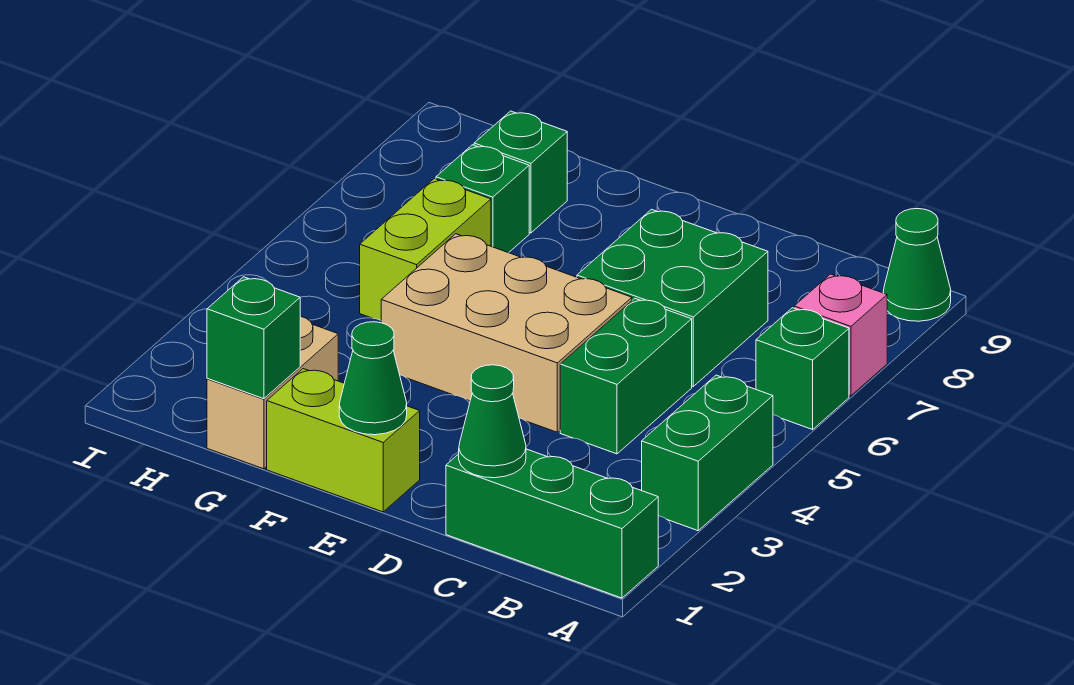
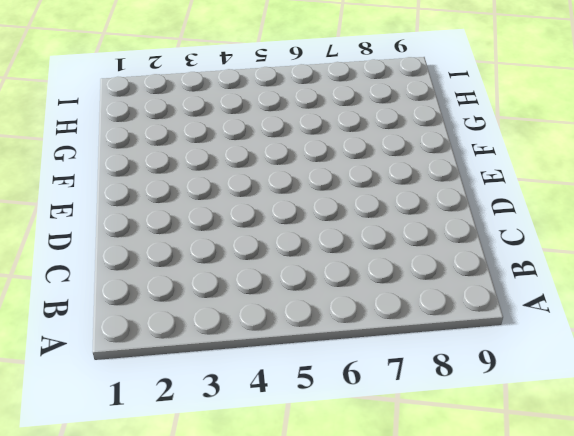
none -> green brick A1:C1 level 1
none -> green brick A3:A4 level 1
none -> green brick A6 level 1

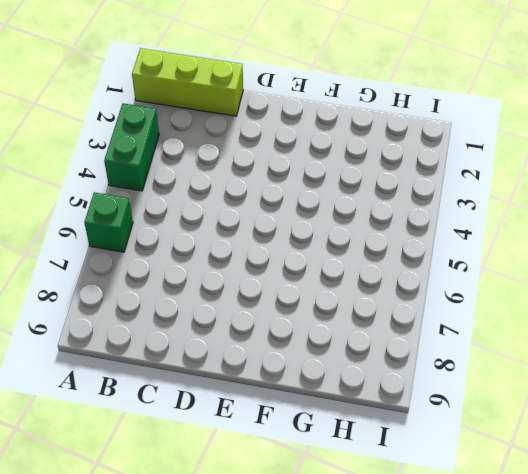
lime brick A1:C1 level 1 -> green brick A1:C1 level 1
none -> pink brick A7 level 1
none -> green cone A9 level 1
none -> green brick C4:C5 level 1

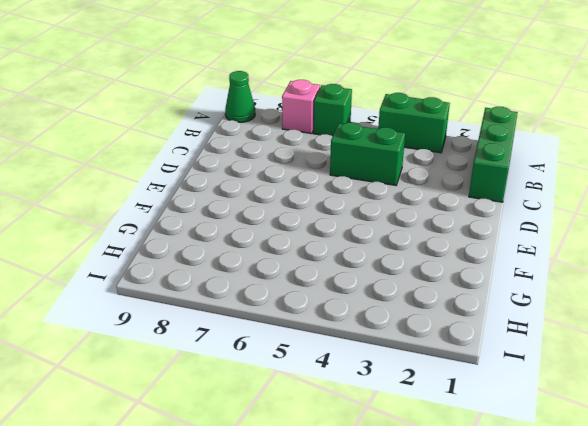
none -> green brick C6:D7 level 1
none -> tan brick D4:F5 level 1
none -> lime brick E1:F1 level 1

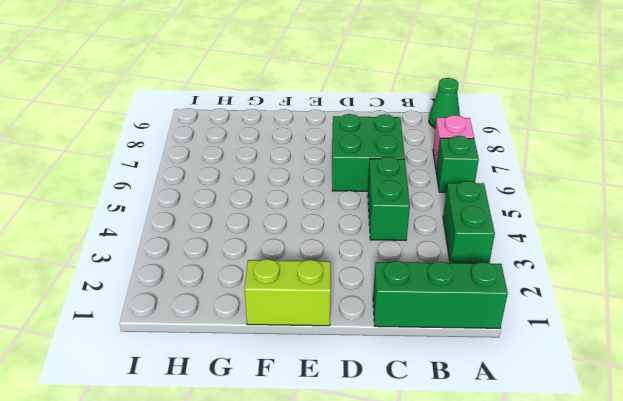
none -> tan brick D4:F5 level 1
none -> tan brick G1:G2 level 1
none -> lime brick G5:G6 level 1

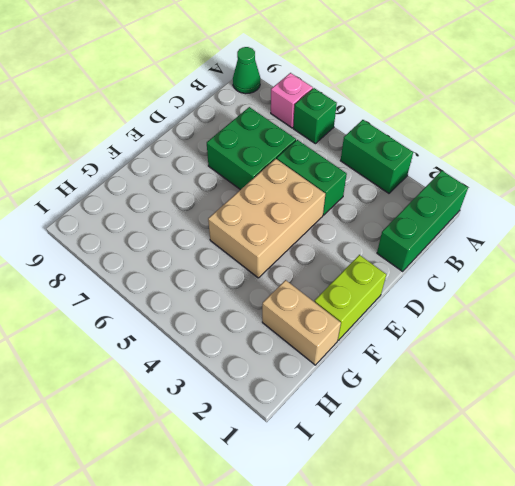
none -> lime brick G5:G6 level 1
none -> green brick G7 level 1
none -> green brick G8 level 1

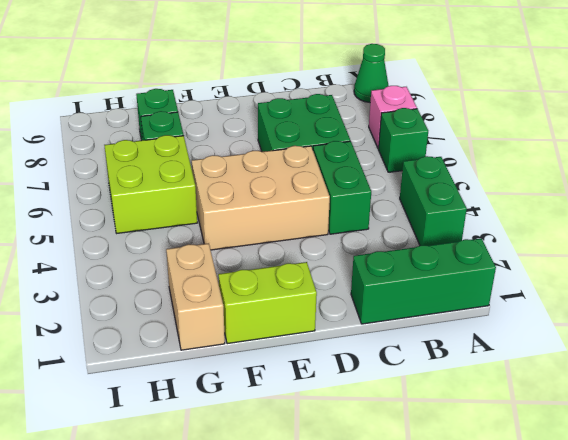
lime brick G5:H6 level 1 -> lime brick G5:G6 level 1
none -> green cone C1 level 2
none -> green cone E1 level 2
none -> green brick G1 level 2

